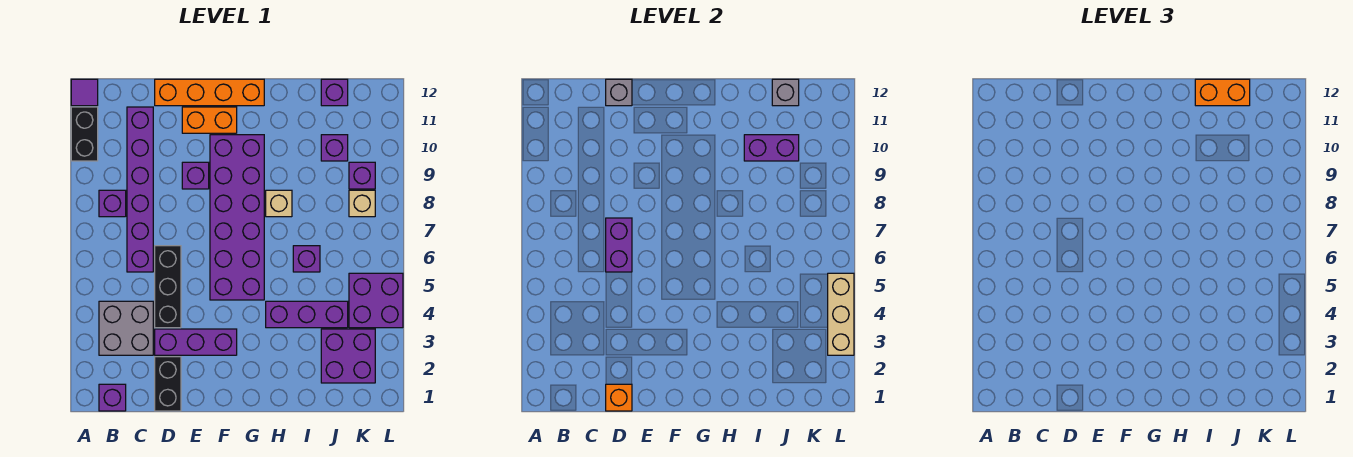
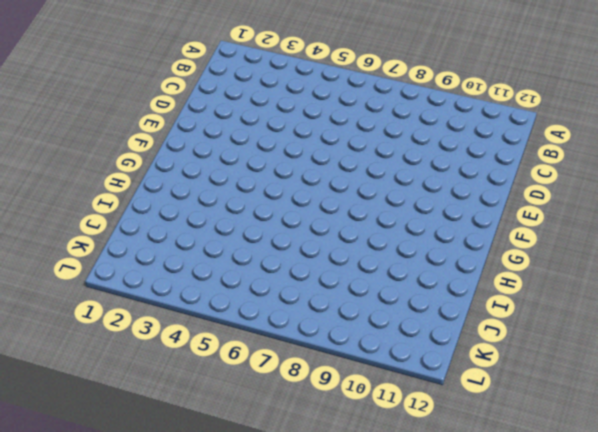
none -> black brick A10:A11 level 1
none -> purple tile A12 level 1
none -> purple brick B1 level 1

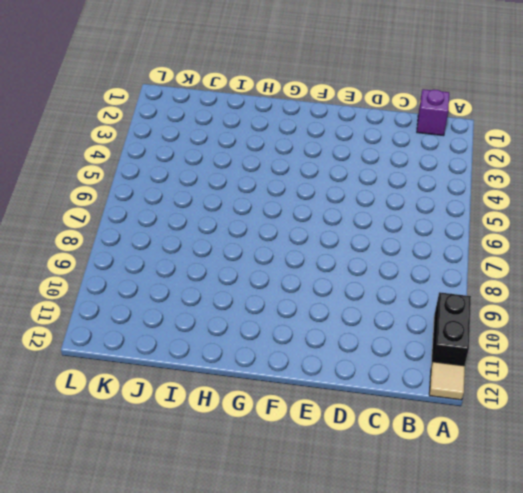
tan tile A12 level 1 -> purple tile A12 level 1
none -> grey brick B3:C4 level 1
none -> purple brick B8 level 1
none -> purple brick C6:C11 level 1

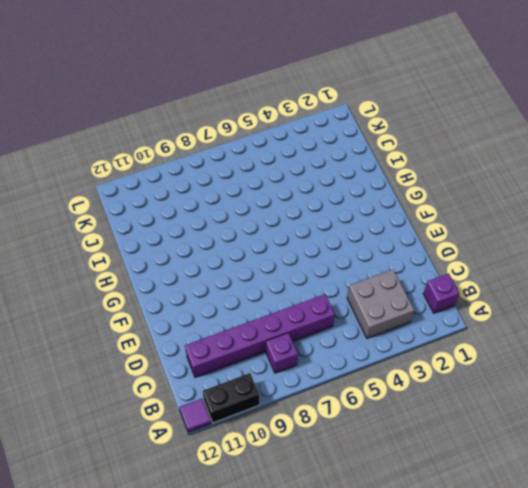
none -> black brick D1:D2 level 1
none -> purple brick D3:F3 level 1
none -> black brick D4:D6 level 1

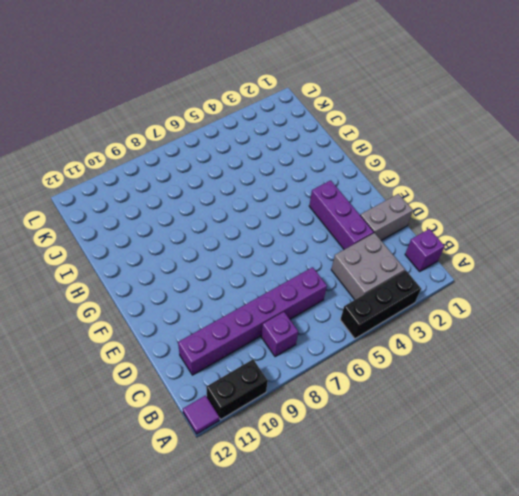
black brick A3:A5 level 1 -> black brick D4:D6 level 1
grey brick D1:D2 level 1 -> black brick D1:D2 level 1
none -> orange brick D12:G12 level 1
none -> purple brick E9 level 1
none -> orange brick E11:F11 level 1

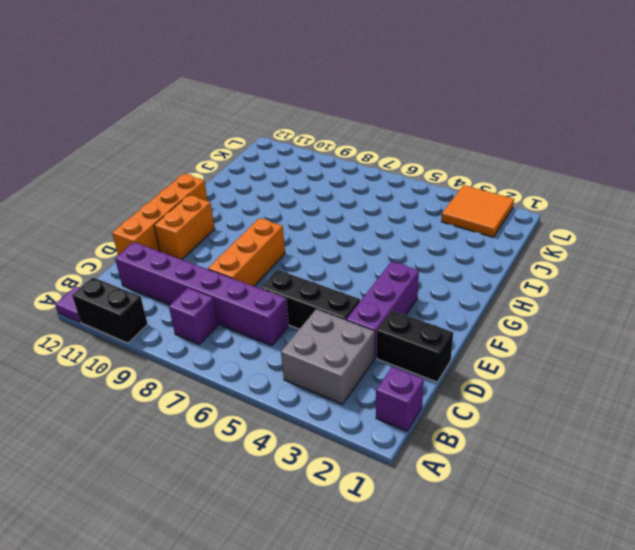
orange brick D8:F8 level 1 -> purple brick F5:G10 level 1
orange tile K2:L3 level 1 -> purple brick J2:K3 level 1
none -> purple brick E9 level 1
none -> purple brick H4:J4 level 1
none -> tan brick H8 level 1

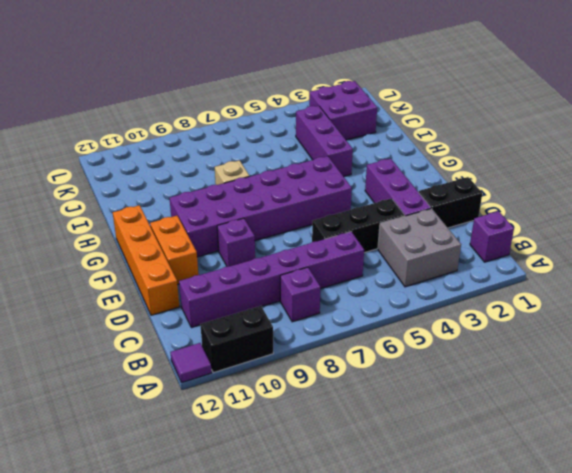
none -> purple brick I6 level 1
none -> purple brick J10 level 1
none -> purple brick J12 level 1

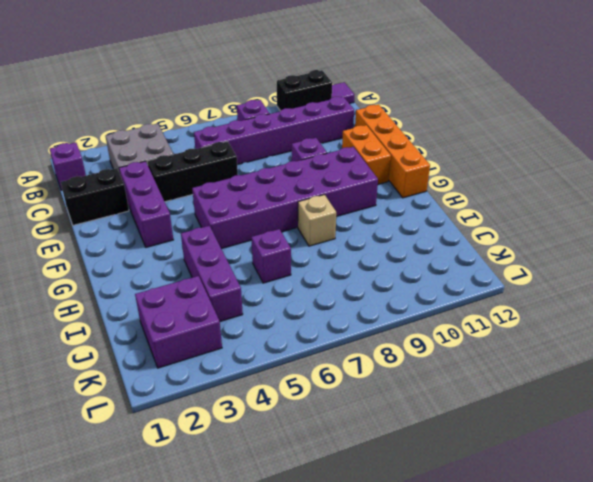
none -> purple brick J10 level 1
none -> purple brick J12 level 1
none -> purple brick K4:L5 level 1

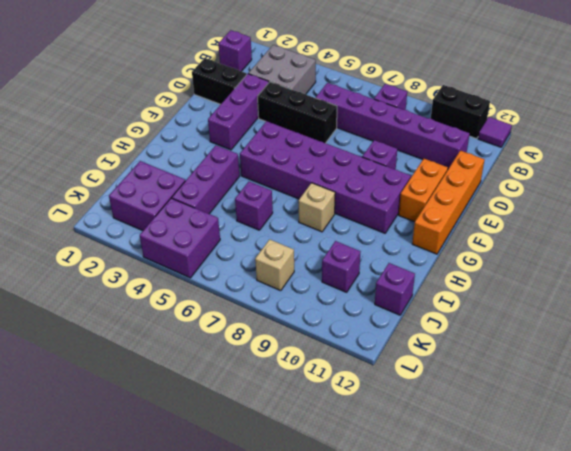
none -> purple brick K9 level 1
none -> orange brick D1 level 2
none -> purple brick D6:D7 level 2

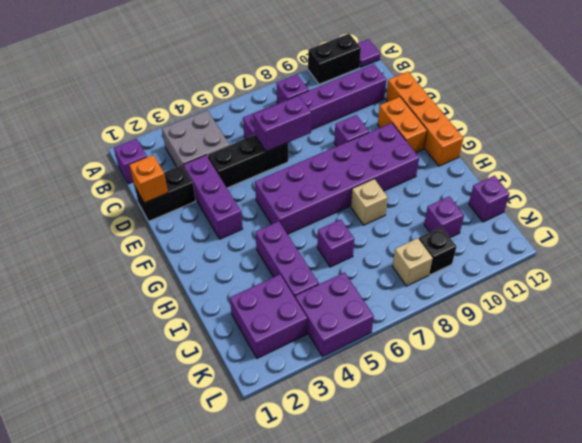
black brick K9 level 1 -> purple brick K9 level 1
none -> grey brick D12 level 2
none -> purple brick I10:J10 level 2
none -> grey brick J12 level 2

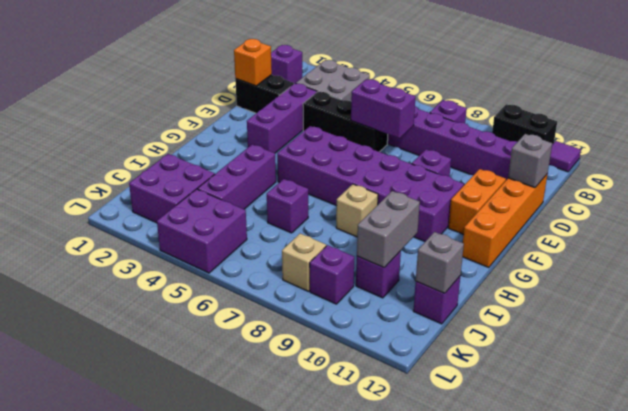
grey brick I10:J10 level 2 -> purple brick I10:J10 level 2
none -> tan brick L3:L5 level 2
none -> orange brick I12:J12 level 3

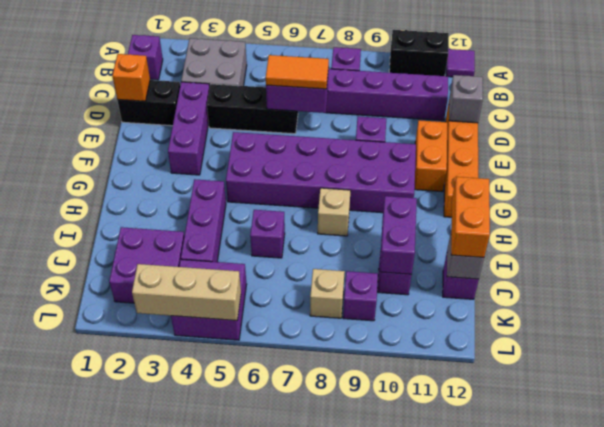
orange tile D6:D7 level 3 -> none

